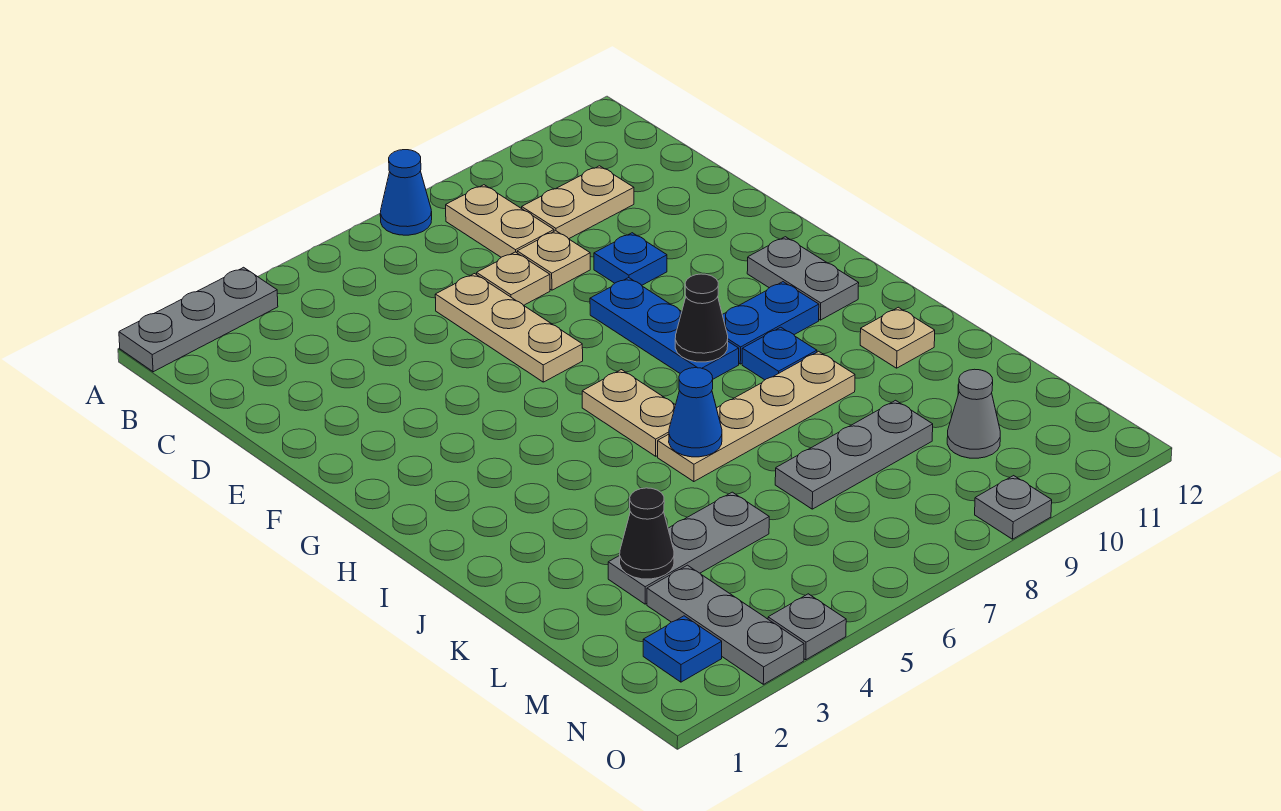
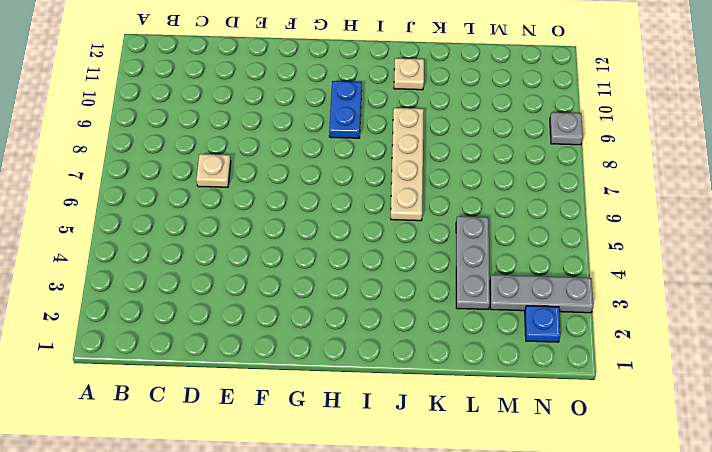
none -> grey plate A1:A3 level 1
none -> blue cone A7 level 1
none -> tan plate B8:C8 level 1

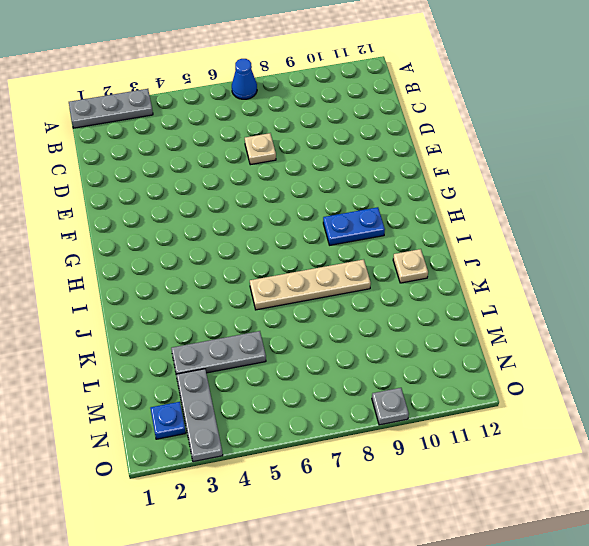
none -> tan plate B8:C8 level 1
none -> tan plate C9:C10 level 1
none -> tan plate D6:F6 level 1

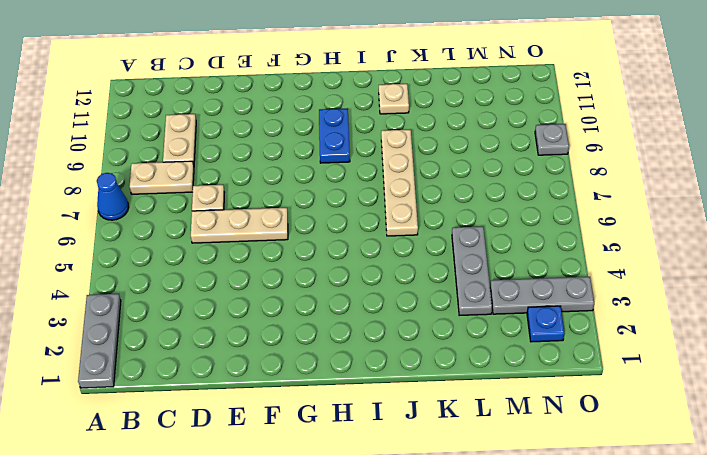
none -> tan plate D8 level 1
none -> blue plate E9 level 1
none -> blue plate F8:H8 level 1

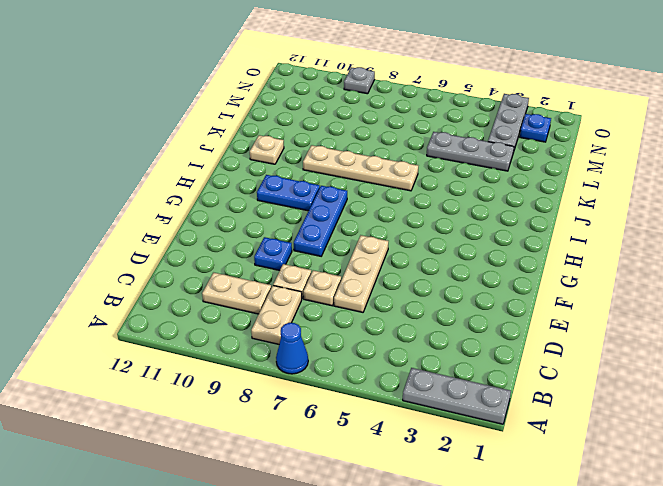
none -> grey plate G11:H11 level 1
none -> tan plate H6:I6 level 1
none -> blue plate I9 level 1

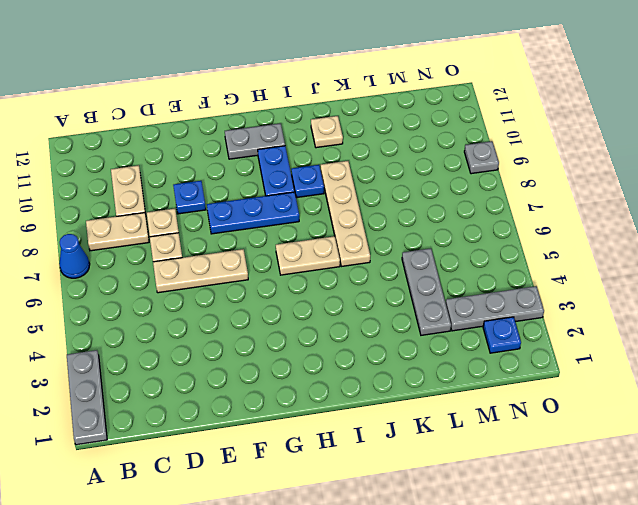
none -> grey plate L7:L9 level 1
none -> grey cone M10 level 1
none -> grey plate O4 level 1

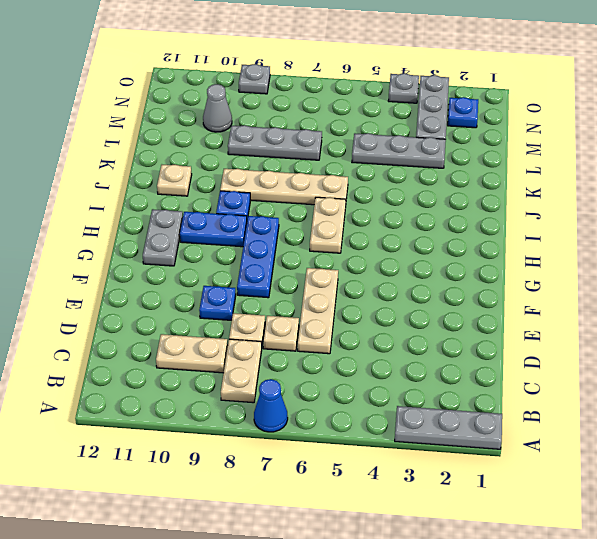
none -> black cone H8 level 2
none -> blue cone J6 level 2
none -> black cone L3 level 2

